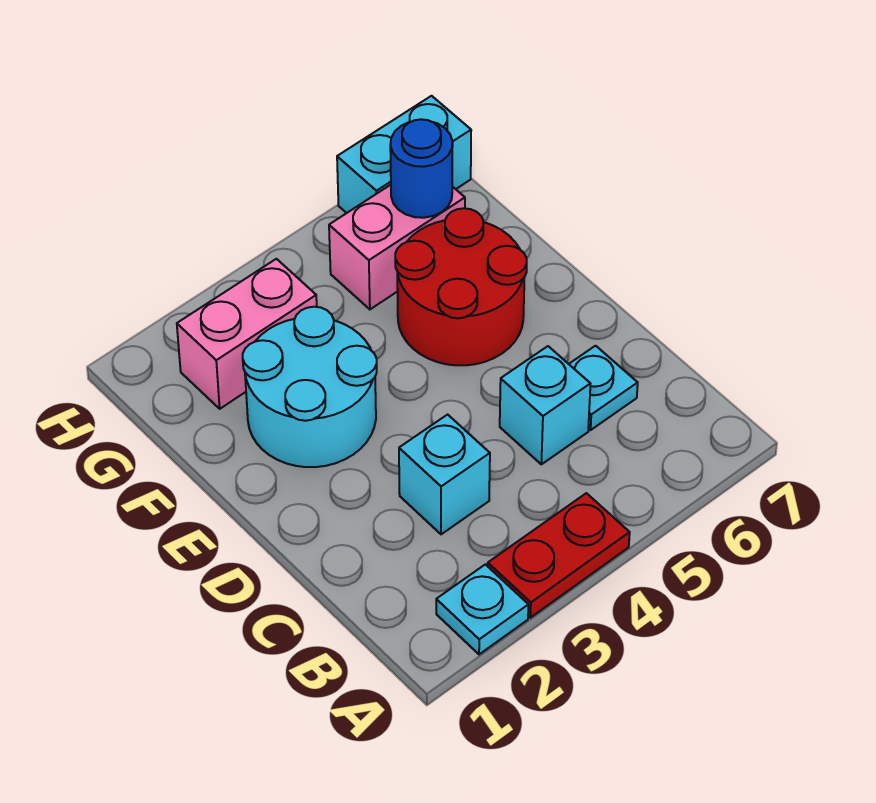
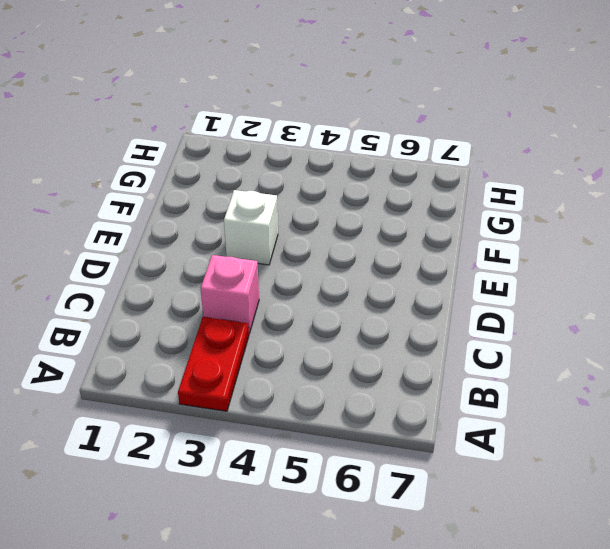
red plate A3:B3 level 1 -> red plate A3:A4 level 1
pink brick C3 level 1 -> cyan brick C3 level 1
white brick E3 level 1 -> cyan round brick E2:F3 level 1
none -> cyan plate A2 level 1
none -> cyan brick C5 level 1

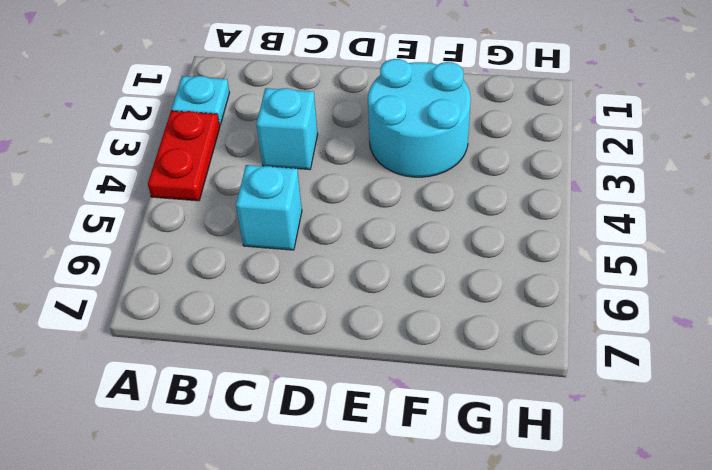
none -> cyan plate C6 level 1
none -> red round brick E5:F6 level 1

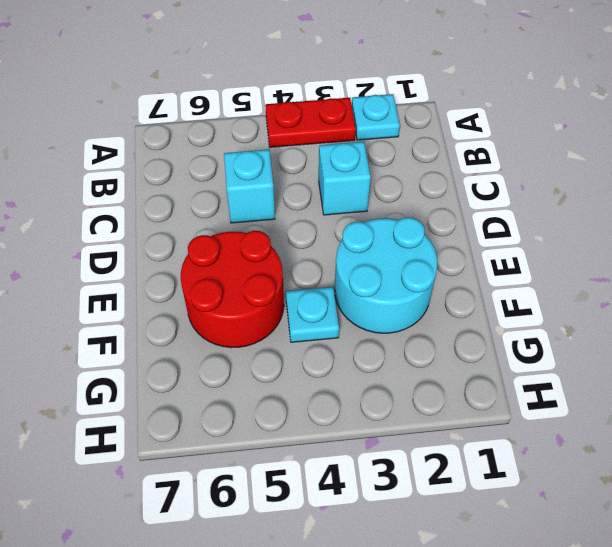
cyan plate F4 level 1 -> cyan plate C6 level 1
none -> pink brick G2:G3 level 1
none -> pink brick G5:G6 level 1

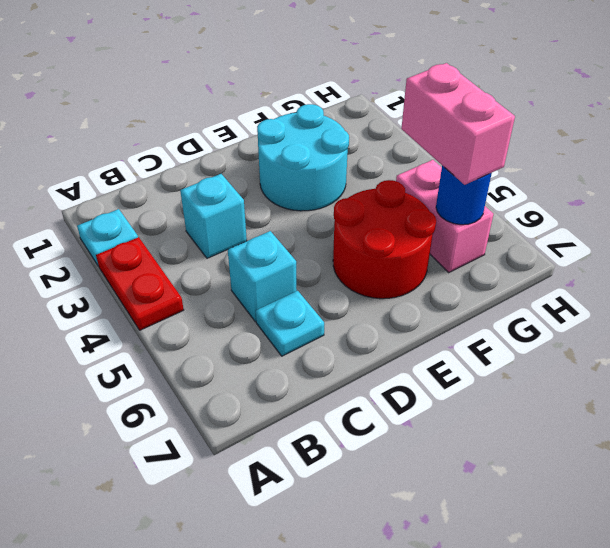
pink brick G5:G6 level 3 -> pink brick G2:G3 level 1
none -> cyan brick H6:H7 level 1

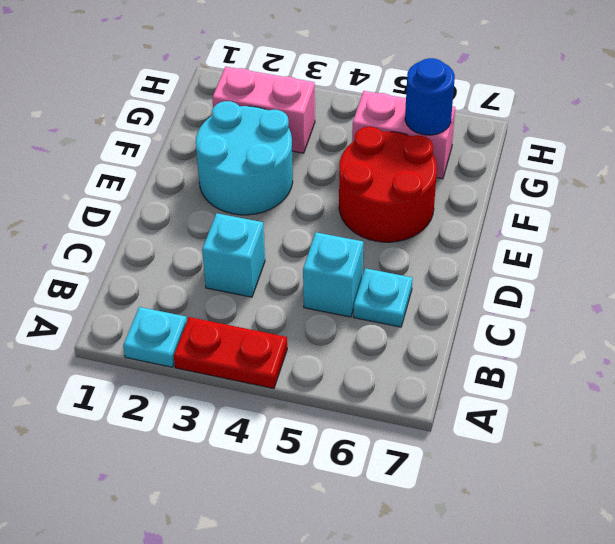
none -> cyan brick H6:H7 level 1

